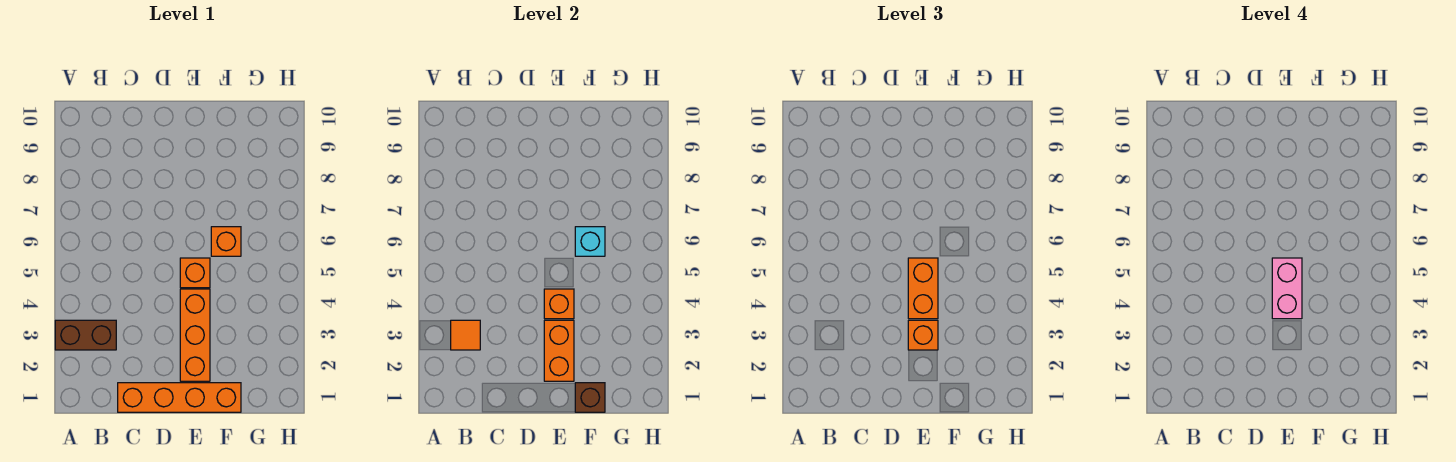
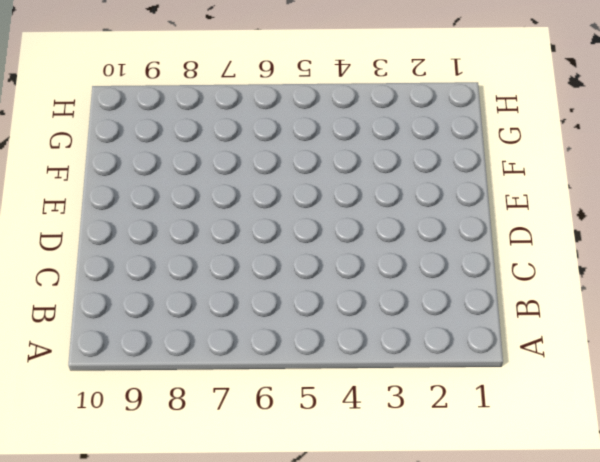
none -> brown brick A3:B3 level 1
none -> orange brick C1:F1 level 1
none -> orange brick E2:E4 level 1

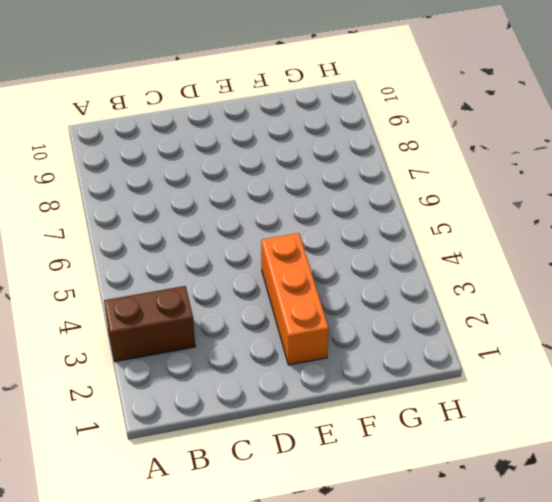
none -> orange brick C1:F1 level 1
none -> orange brick E5 level 1
none -> orange brick F6 level 1

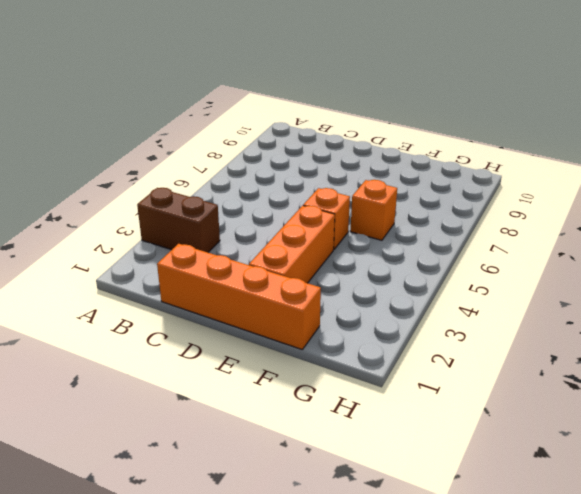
none -> orange tile B3 level 2
none -> orange brick E2:E3 level 2
none -> orange brick E4 level 2

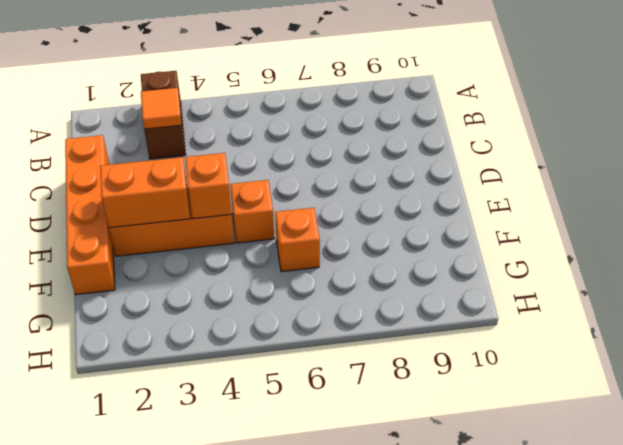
none -> brown brick F1 level 2
none -> cyan brick F6 level 2
none -> orange brick E3 level 3

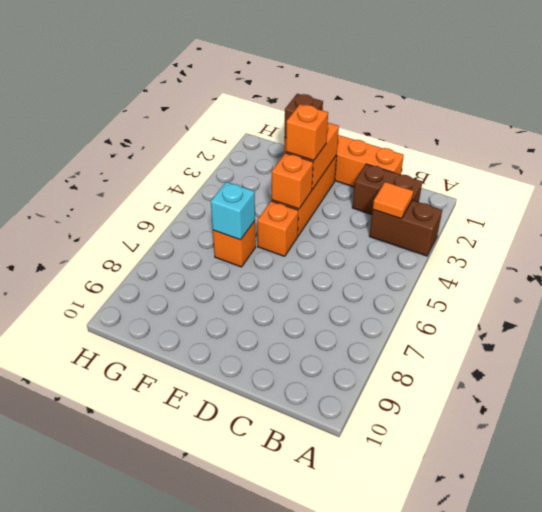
brown brick B2:C2 level 1 -> none
none -> orange brick E4:E5 level 3
none -> pink brick E4:E5 level 4

